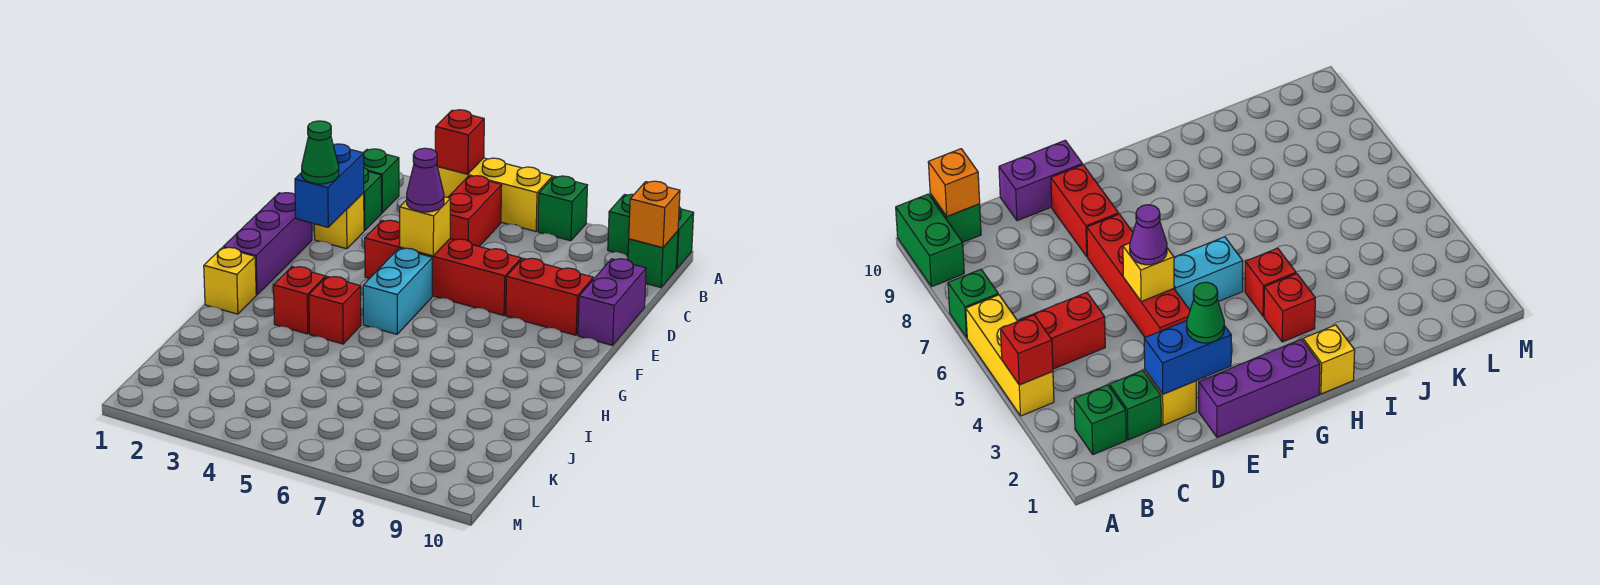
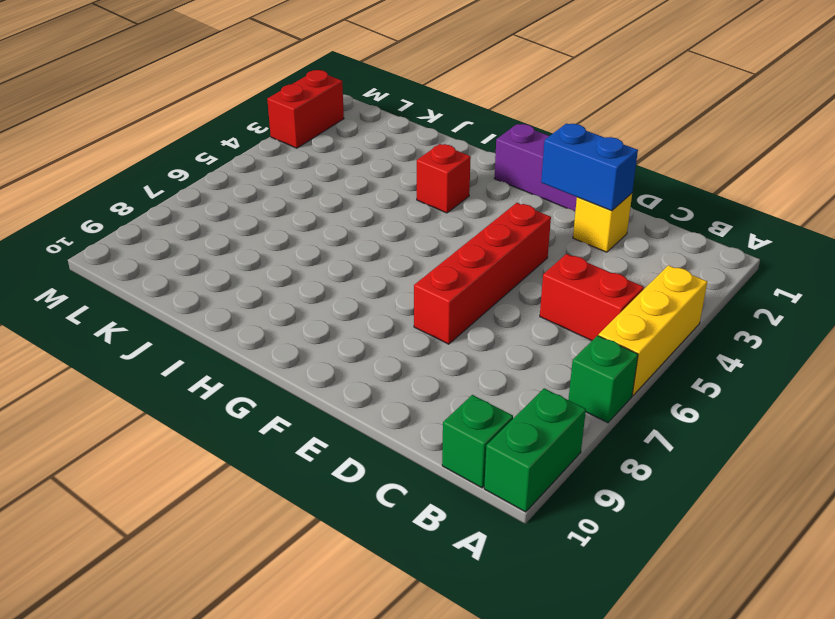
red brick M2:M3 level 1 -> red brick E8:E9 level 1
none -> green brick B2 level 1
none -> green brick C2 level 1
none -> purple brick D10:E10 level 1

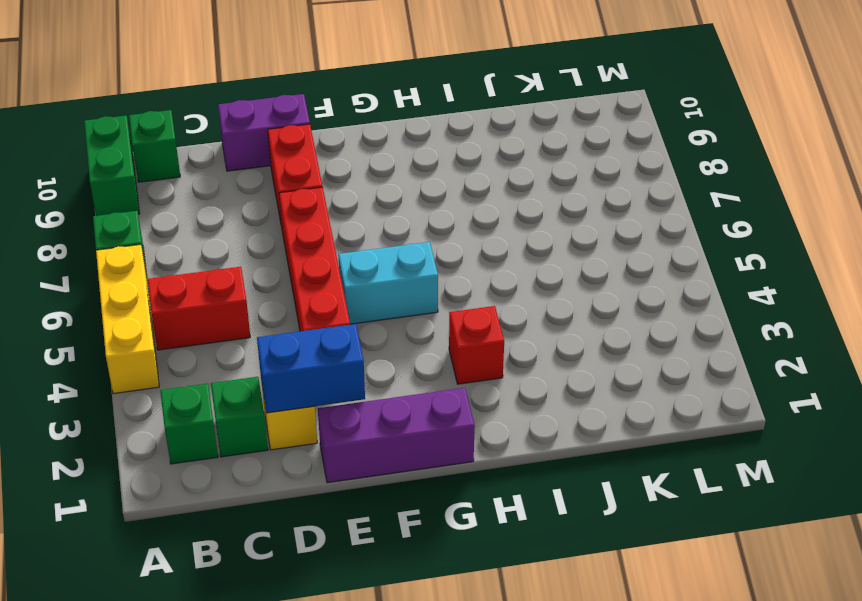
none -> yellow brick H1 level 1
none -> red brick H4 level 1
none -> red brick A4 level 2

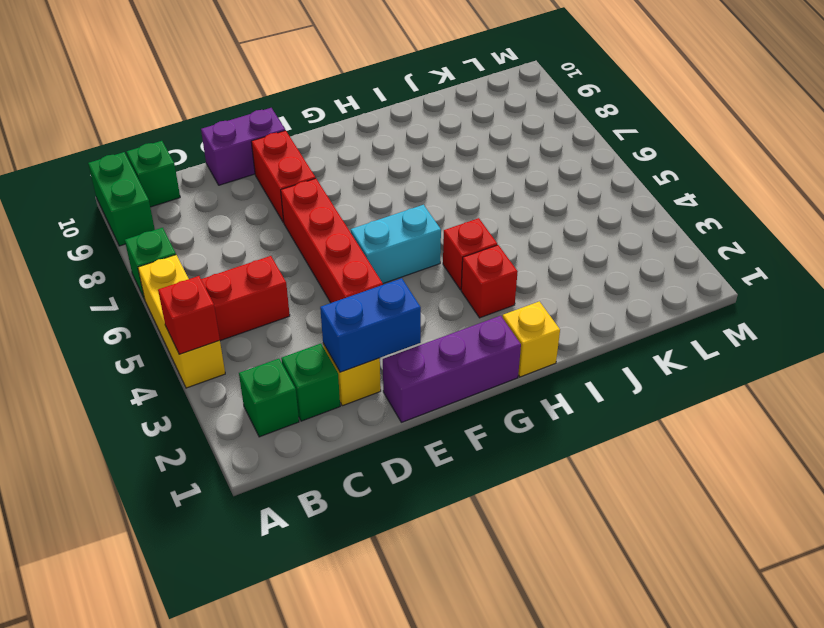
none -> orange brick B10 level 2
none -> yellow brick E5 level 2
none -> green cone E2 level 3

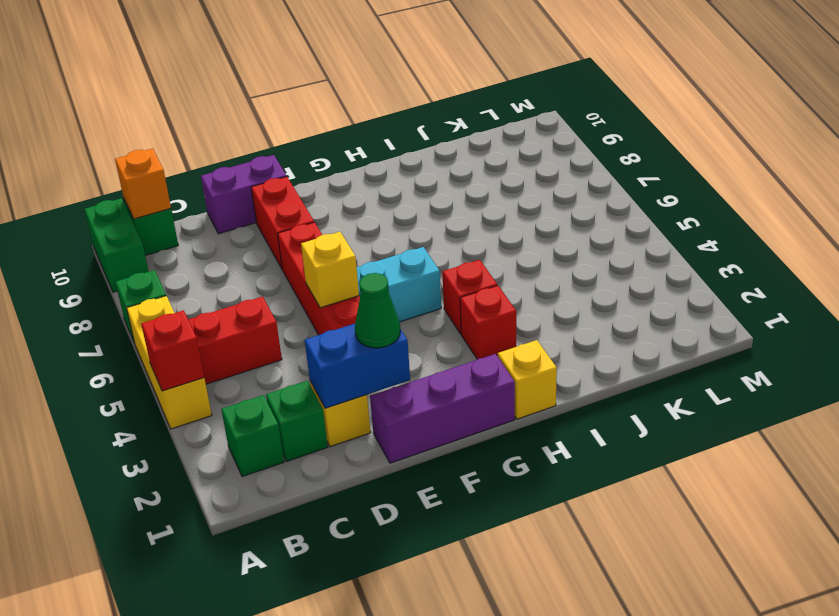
none -> purple cone E5 level 3

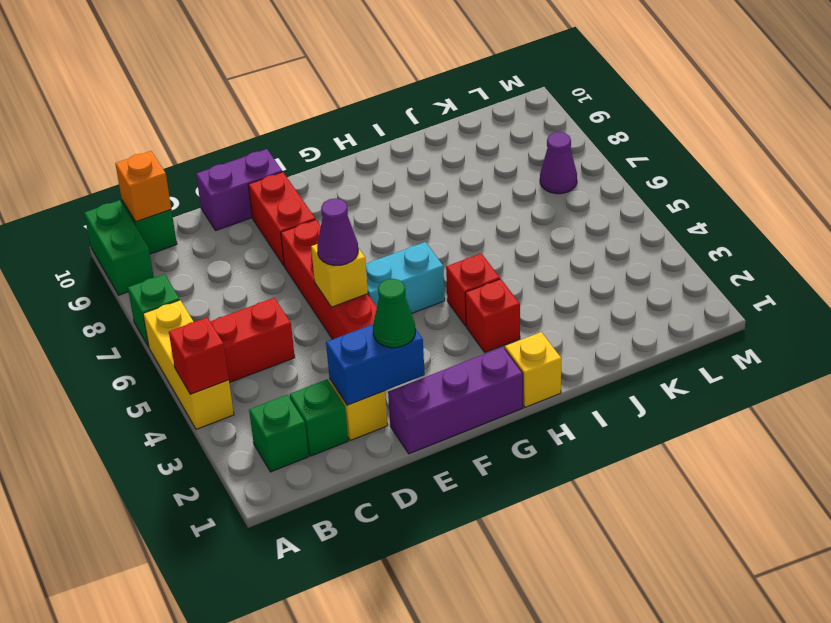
purple cone L7 level 1 -> none

